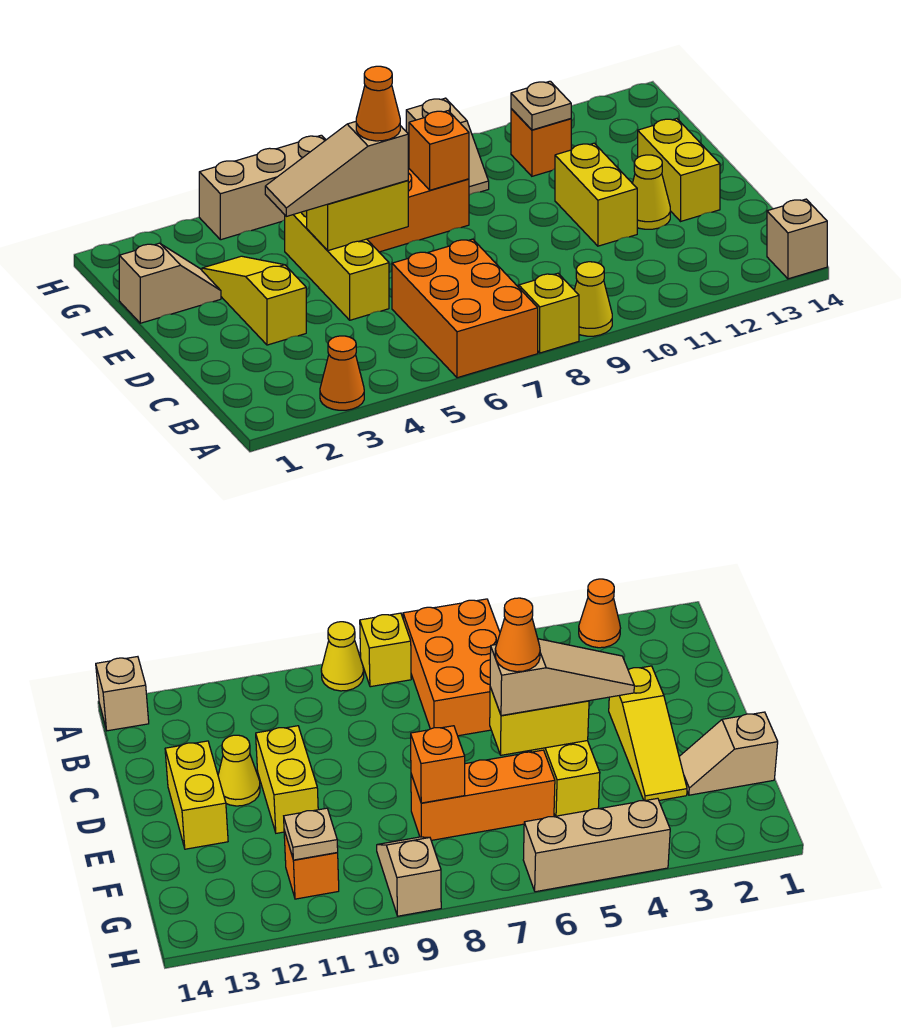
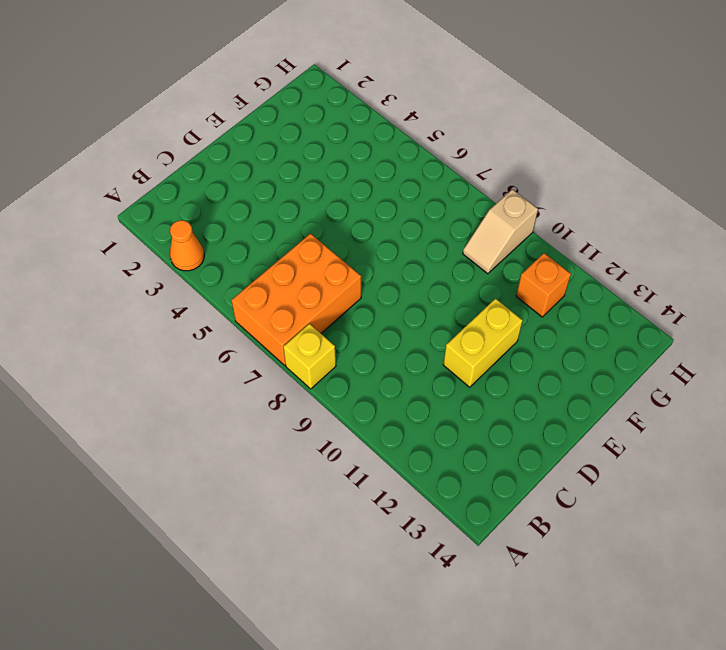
none -> yellow cone A9 level 1
none -> tan brick A14 level 1
none -> yellow slope D3:F3 level 1 top D

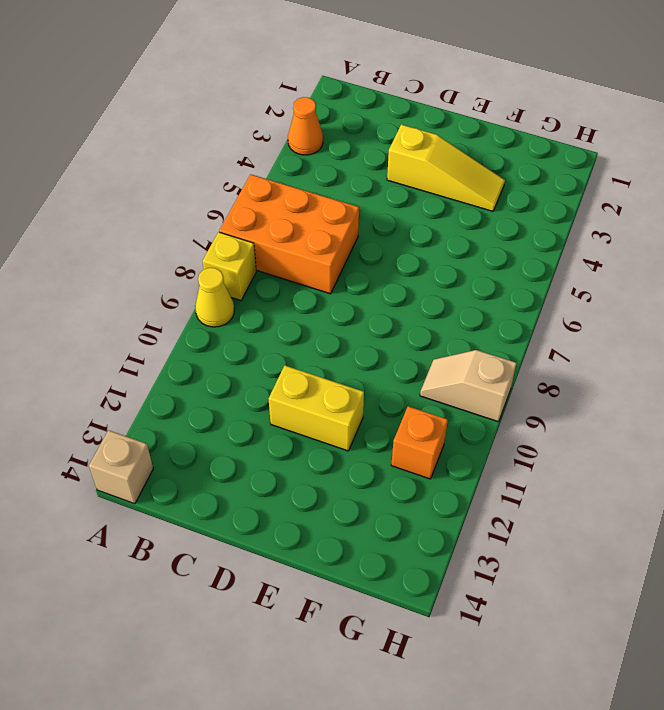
none -> yellow brick D5:F5 level 1
none -> yellow cone D12 level 1
none -> yellow brick D13:E13 level 1

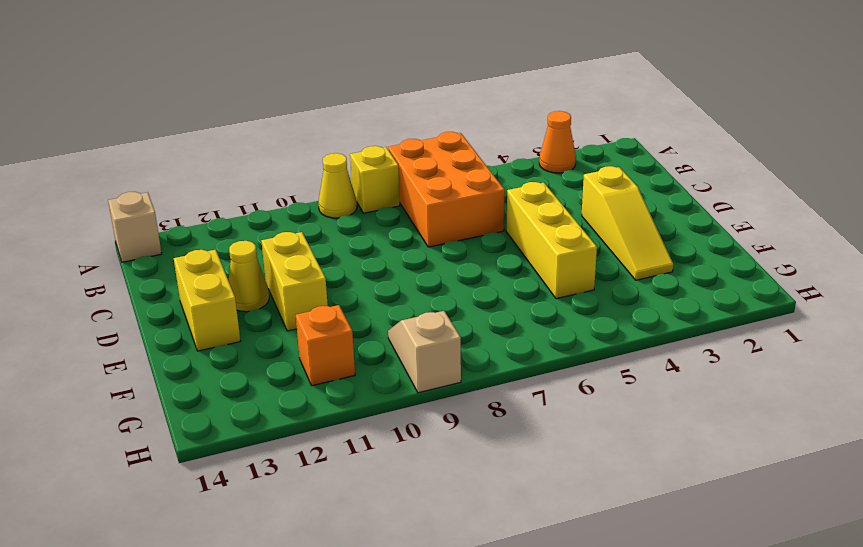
none -> tan slope F1:F2 level 1 top 1
none -> orange brick F6:F8 level 1
none -> tan brick H4:H6 level 1

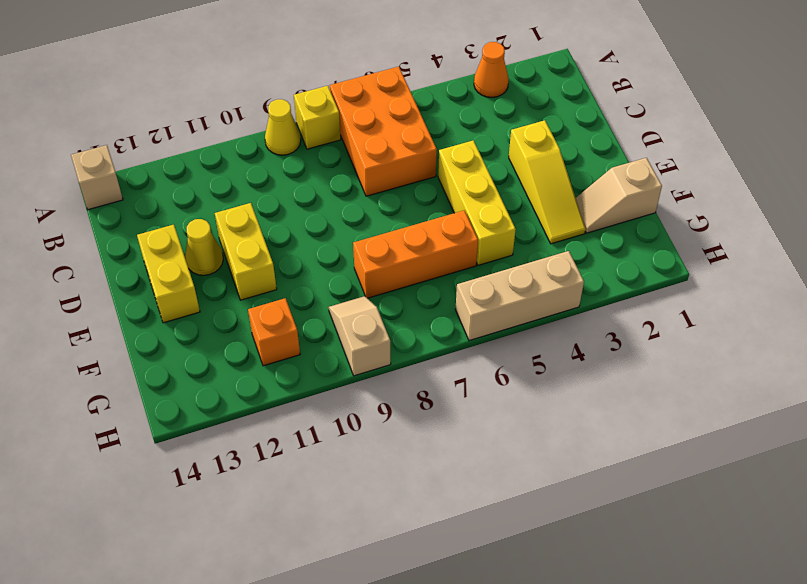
none -> yellow brick E5:E6 level 2
none -> orange brick F8 level 2
none -> tan plate G11 level 2

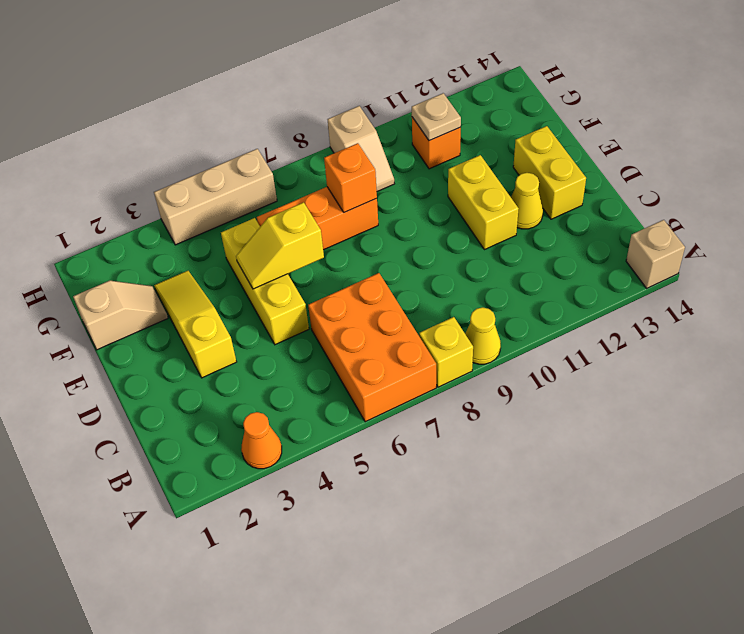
yellow slope E5:E6 level 2 top 6 -> yellow brick E5:E6 level 2
none -> tan slope E4:E6 level 3 top 6
none -> orange cone E6 level 4

